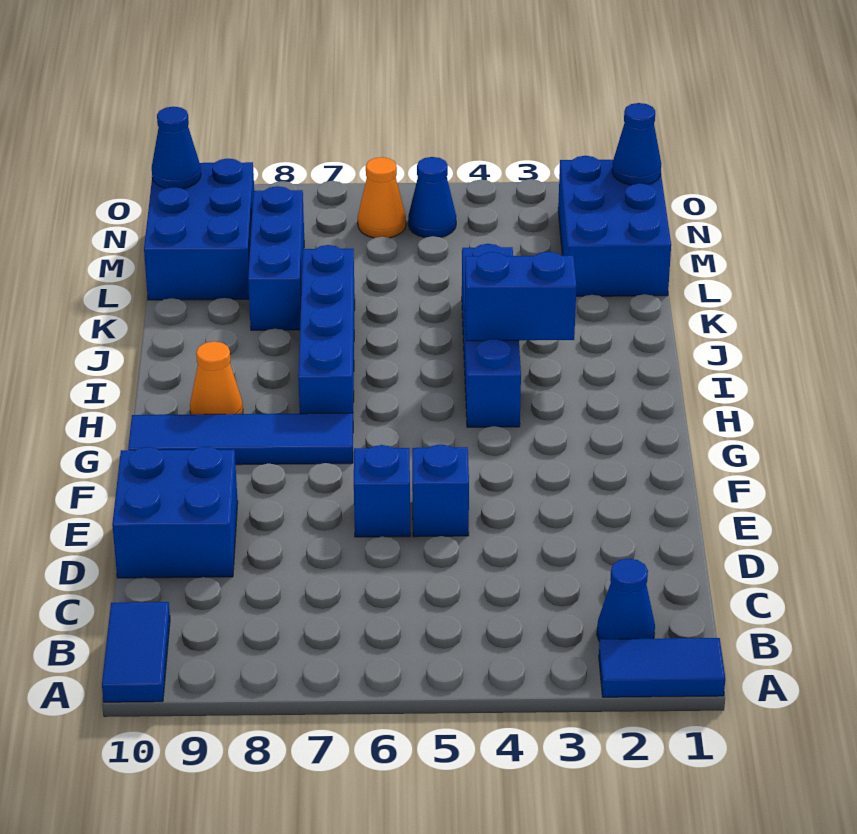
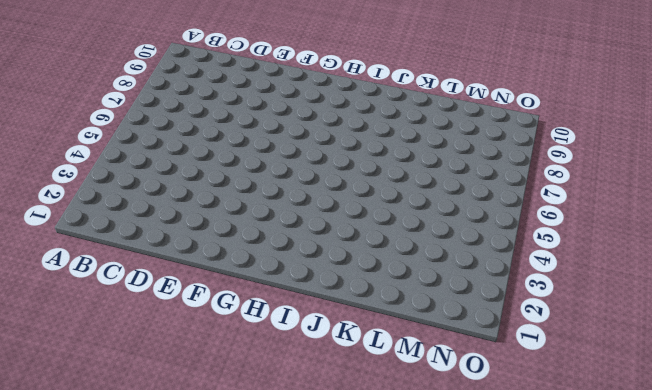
none -> blue tile A1:A2 level 1
none -> blue tile A10:B10 level 1
none -> blue cone B2 level 1

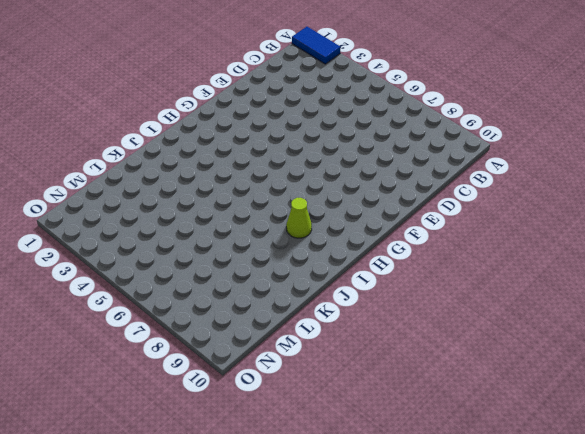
lime cone I8 level 1 -> none
none -> blue tile A10:B10 level 1
none -> blue cone B2 level 1
none -> blue brick D9:E10 level 1

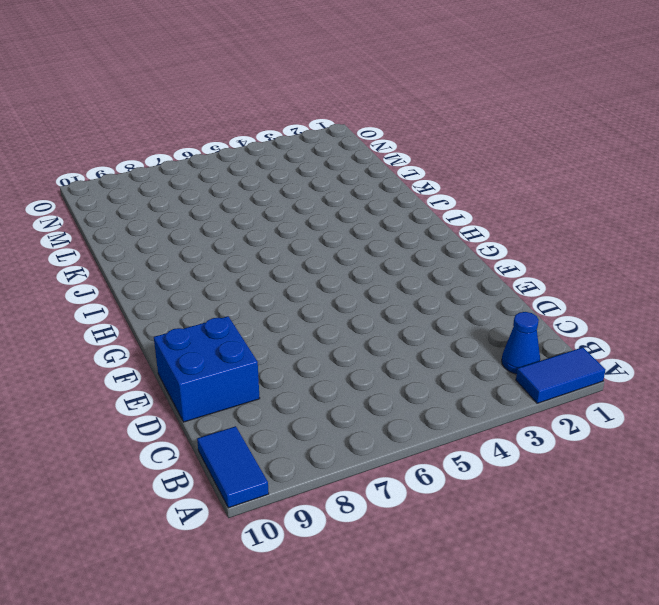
none -> blue brick E5 level 1
none -> blue brick E6 level 1
none -> blue tile G7:G10 level 1

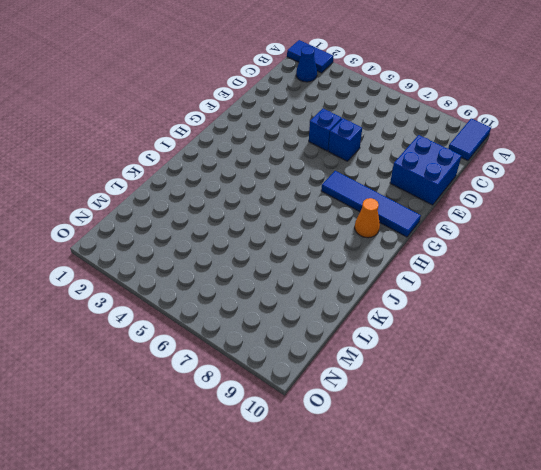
none -> blue brick H4:K4 level 1
none -> blue brick H7:K7 level 1
none -> blue brick K8:M8 level 1

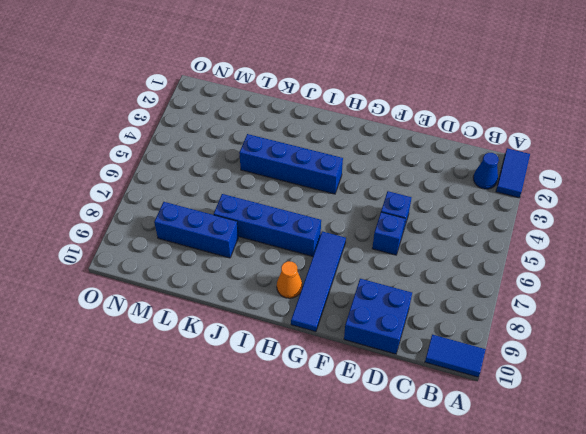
none -> blue brick L1:N2 level 1
none -> blue brick L9:N10 level 1
none -> blue cone N5 level 1

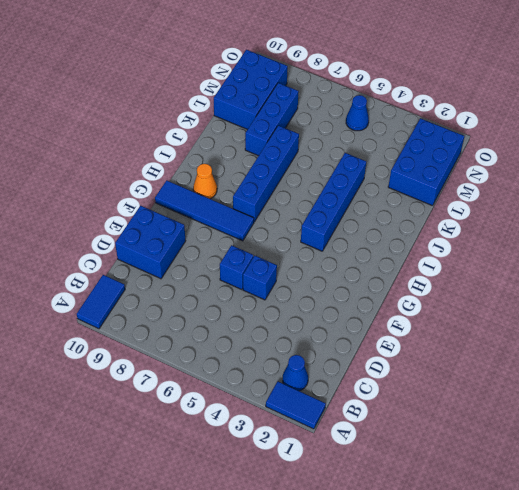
none -> orange cone N6 level 1
none -> blue brick I3:I4 level 2
none -> blue cone N1 level 2

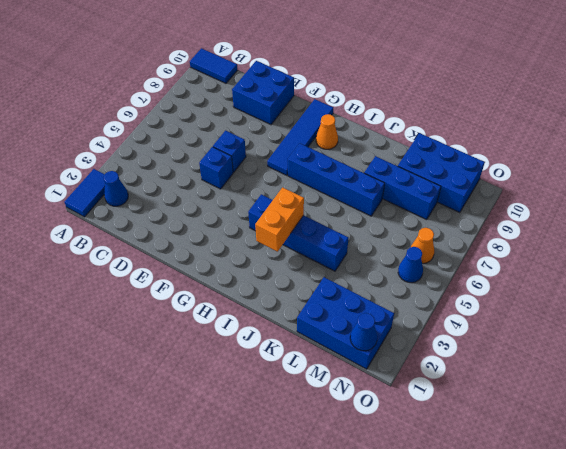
orange brick I3:I4 level 2 -> blue brick I3:I4 level 2
none -> blue cone N10 level 2

